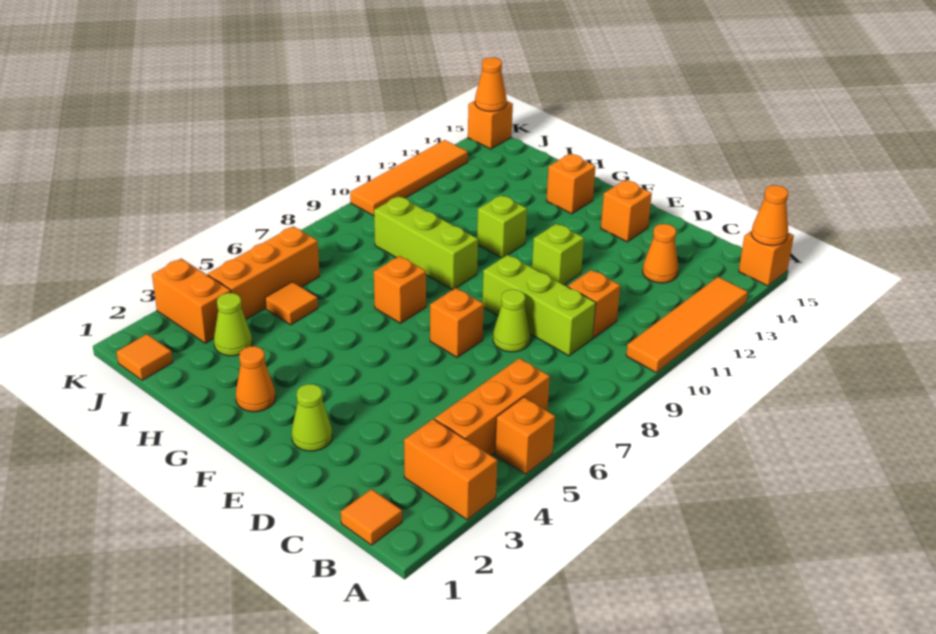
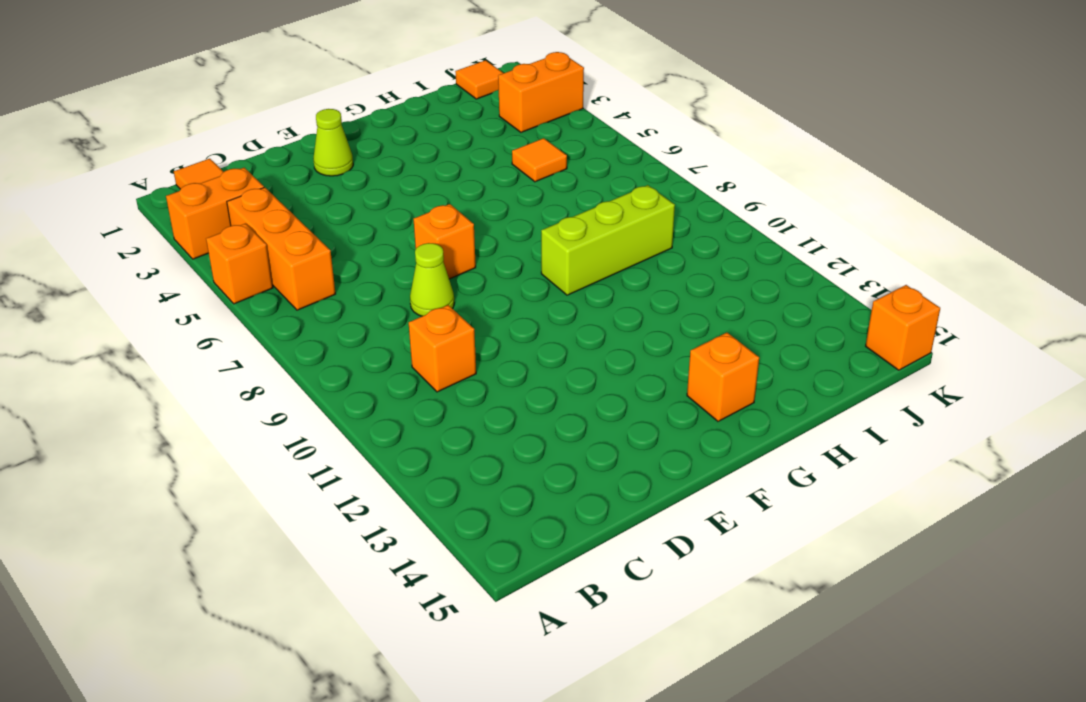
none -> orange tile A10:A13 level 1
none -> orange brick A15 level 1
none -> lime brick C9:E9 level 1

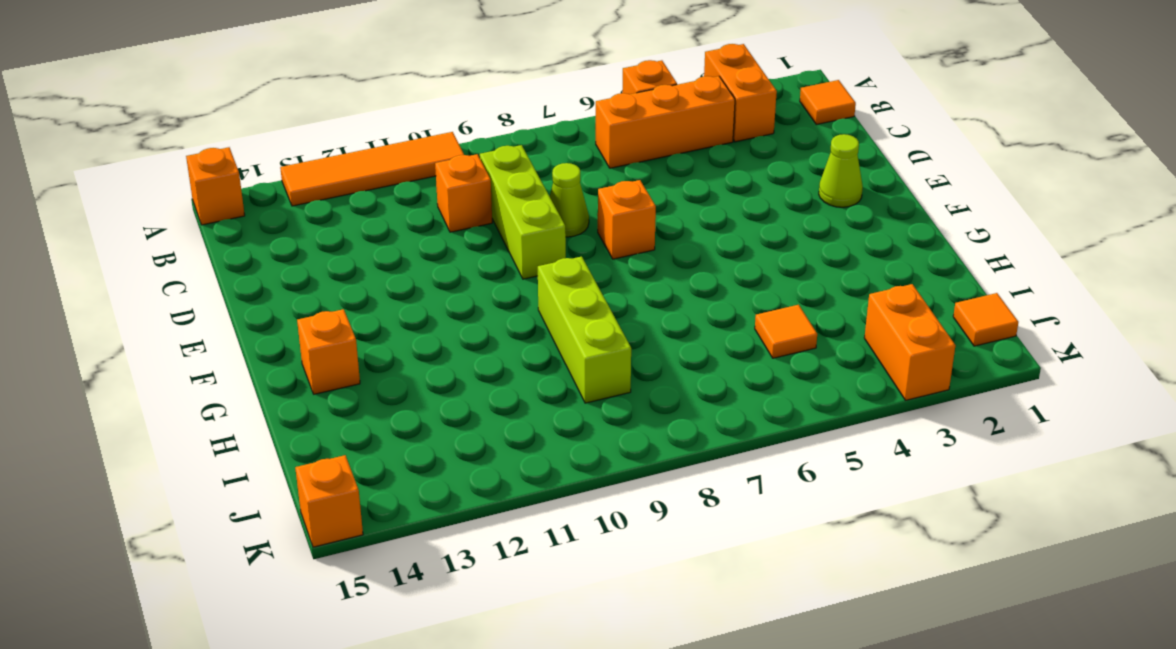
none -> orange cone C13 level 1
none -> lime brick E11 level 1
none -> orange brick E14 level 1

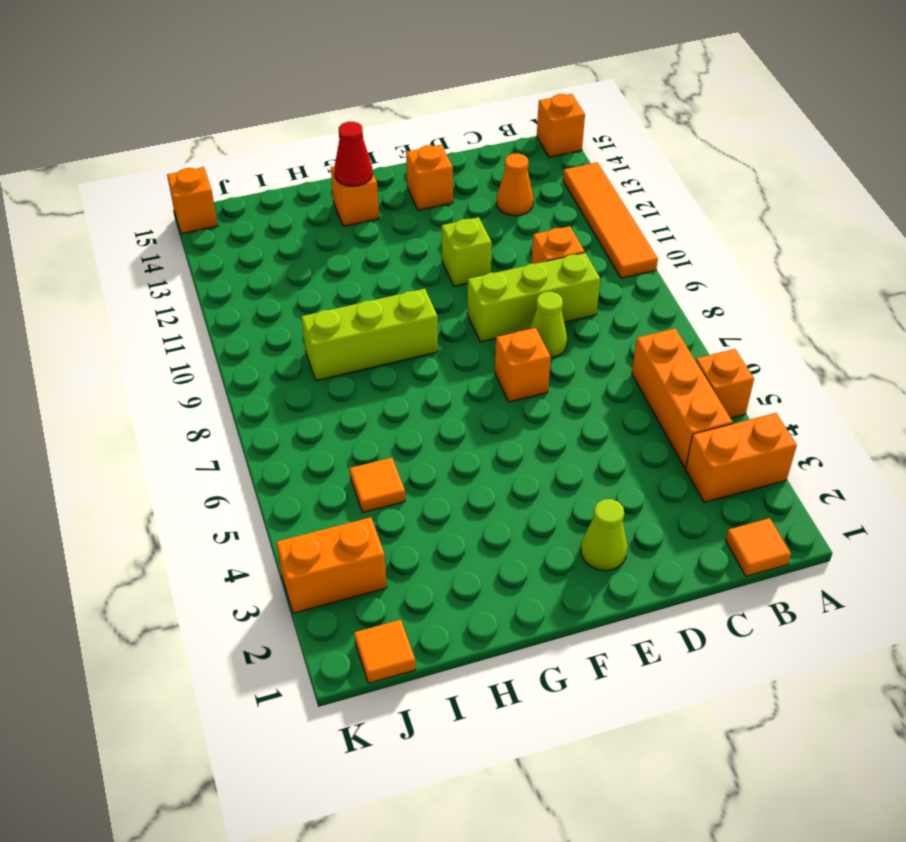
red cone G14 level 2 -> none
none -> orange cone G2 level 1
none -> orange brick G7 level 1
none -> lime brick G11 level 1

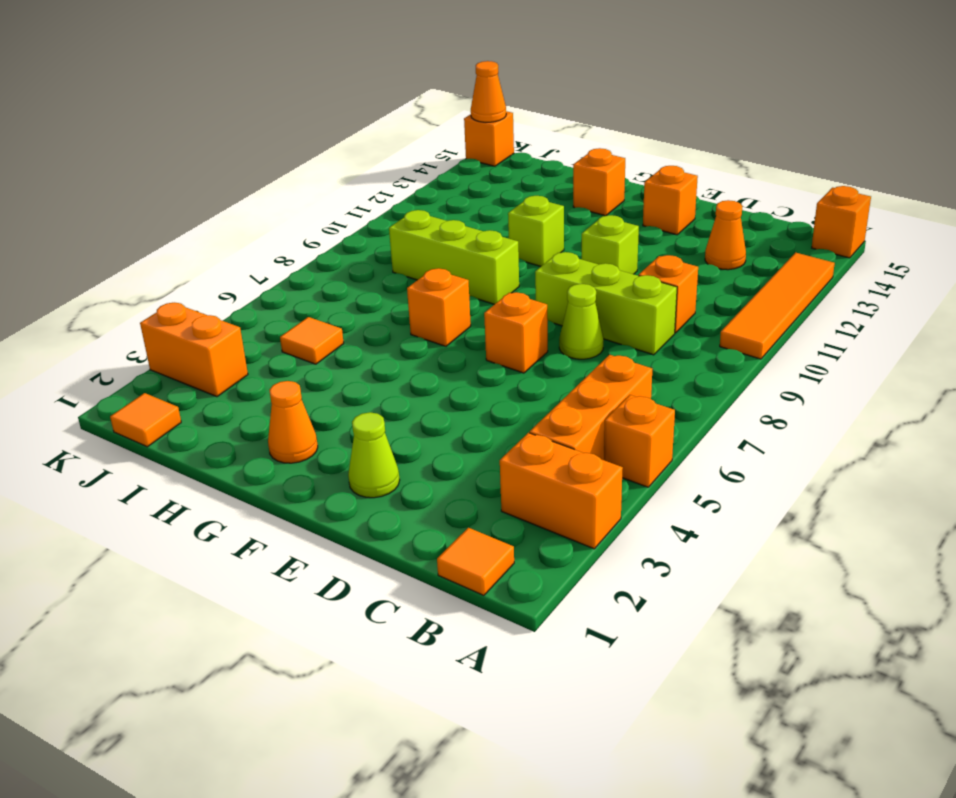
none -> lime cone I3 level 1
none -> orange brick J4:J6 level 1
none -> orange tile K10:K13 level 1

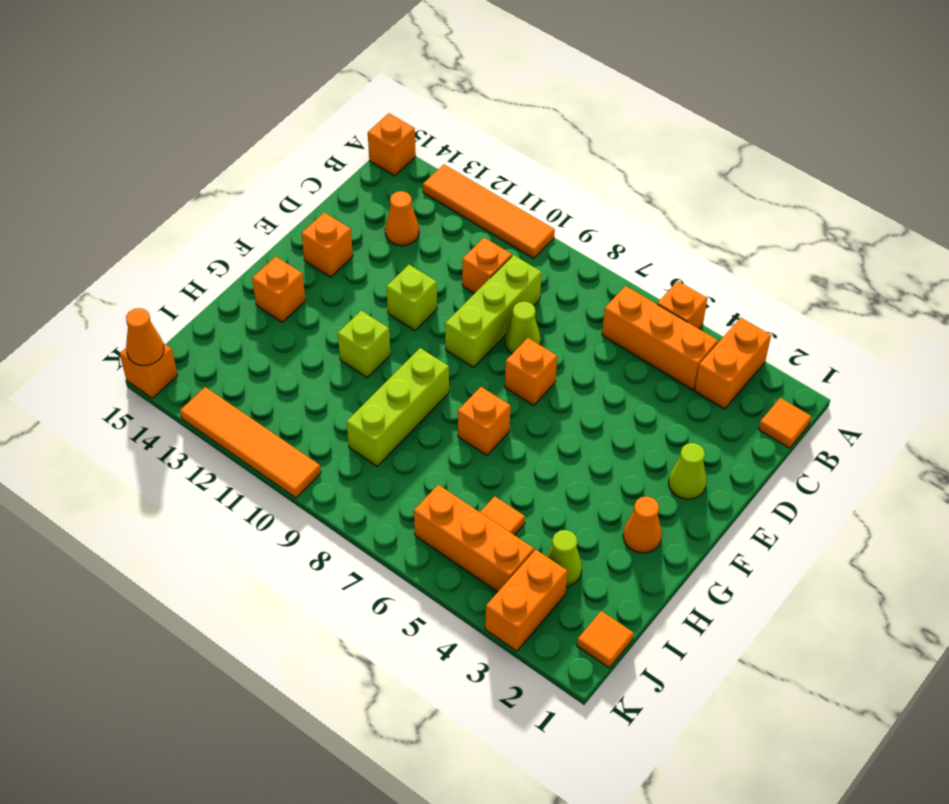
none -> orange cone A15 level 2

